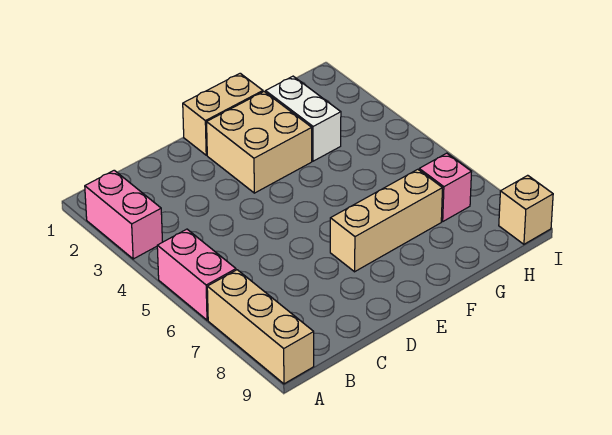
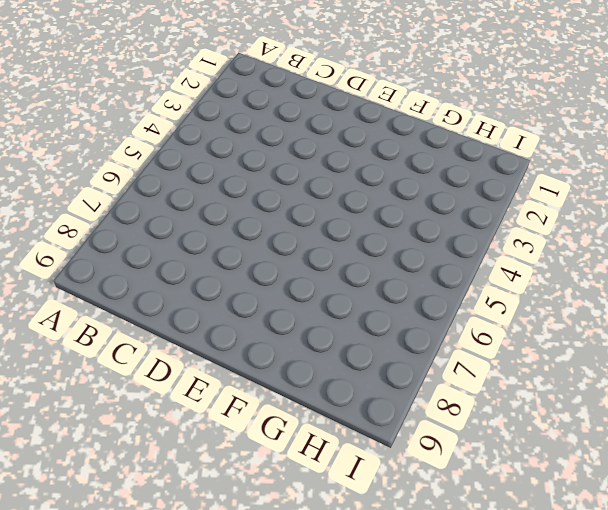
none -> pink brick A2:A3 level 1
none -> pink brick A5:A6 level 1

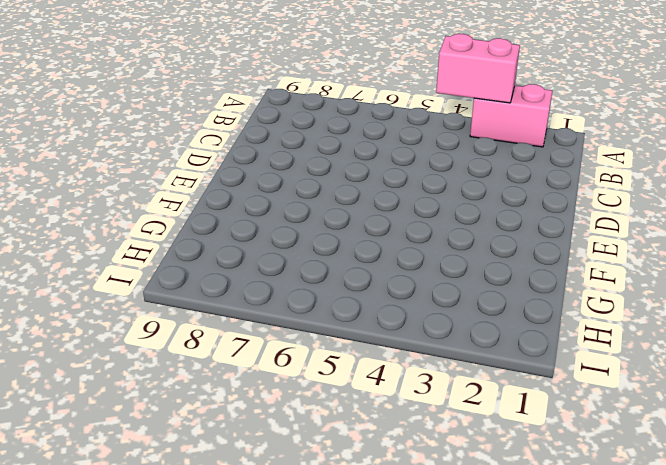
pink brick A3:A4 level 2 -> pink brick A5:A6 level 1
none -> tan brick A7:A9 level 1
none -> tan brick E1:F1 level 1

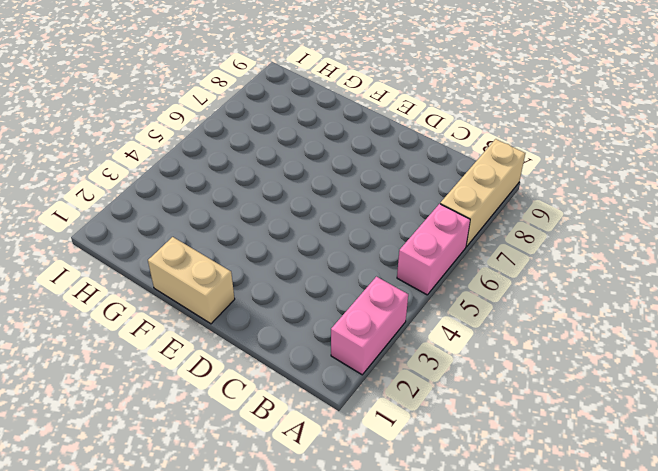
none -> tan brick E2:F3 level 1
none -> tan brick E7:G7 level 1

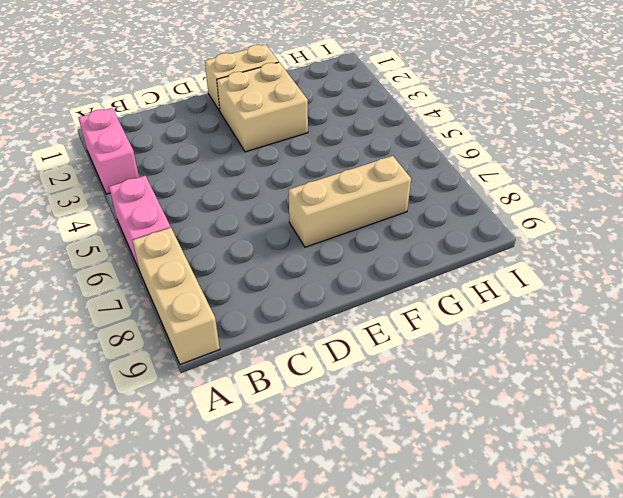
none -> white brick G2:G3 level 1
none -> pink brick H7 level 1

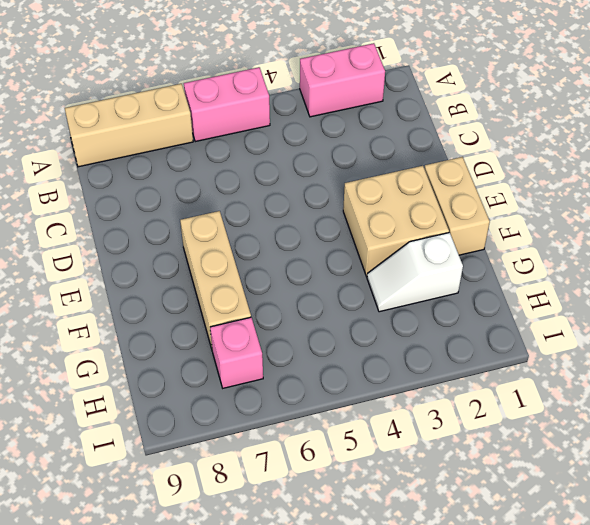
white slope G2:G3 level 1 top 2 -> white brick G2:G3 level 1
none -> tan brick I9 level 1

